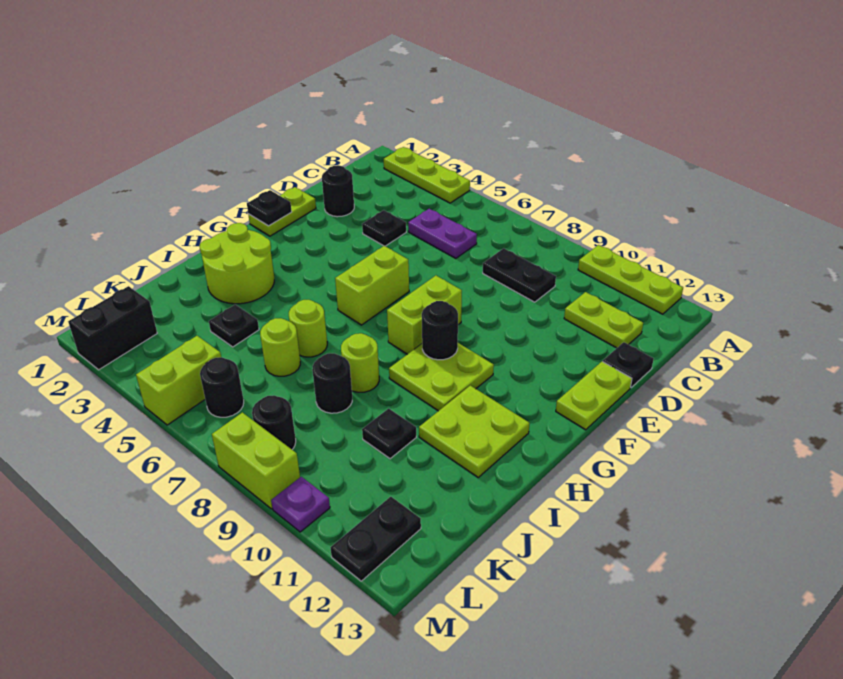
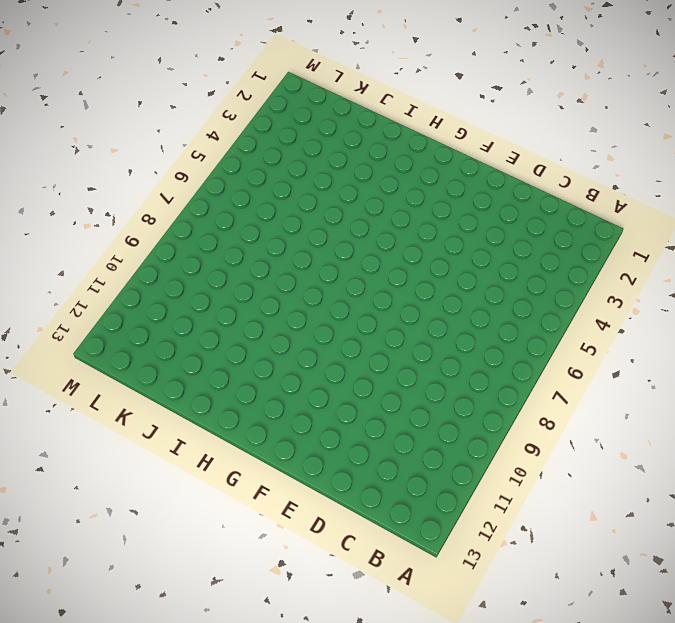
none -> lime plate A2:A4 level 1
none -> lime plate A10:A12 level 1
none -> purple plate C5:C6 level 1
none -> black plate C8:C9 level 1

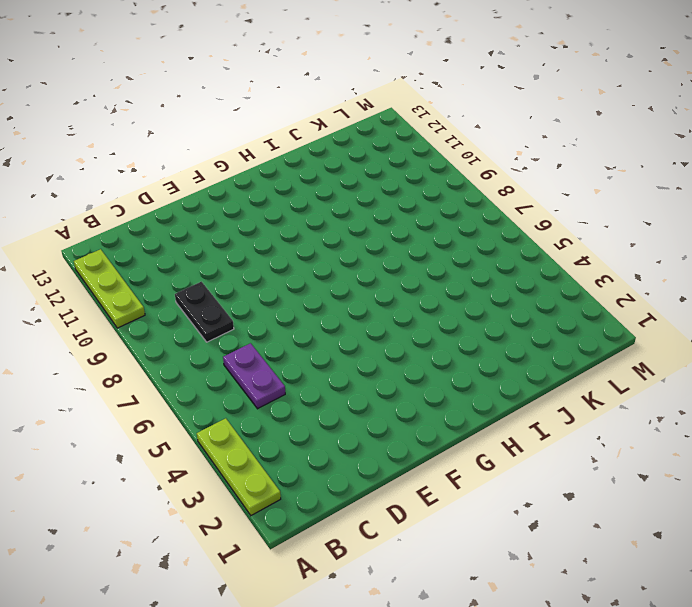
none -> lime plate C11:C12 level 1
none -> black round brick D2 level 1
none -> black plate D4 level 1
none -> black plate D13 level 1

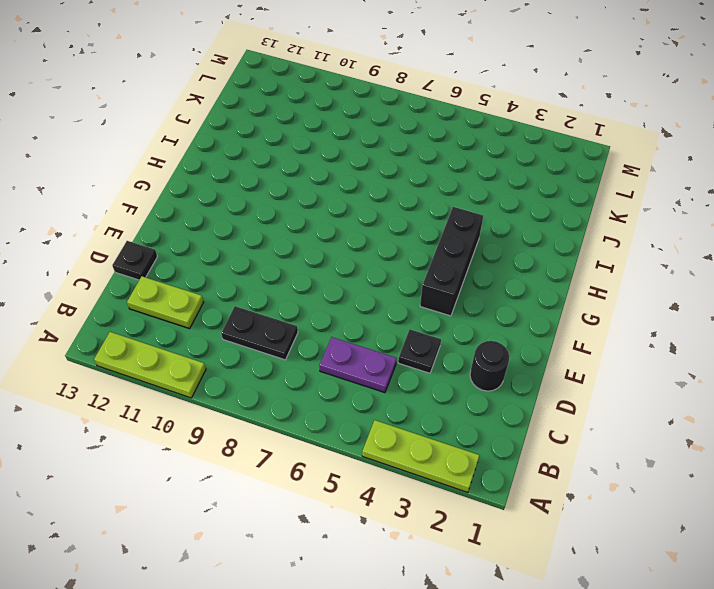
black brick F4:H4 level 1 -> none
none -> lime plate E1:F1 level 1
none -> lime plate E13:F13 level 1
none -> lime brick F6:G6 level 1
none -> lime brick F8:G8 level 1

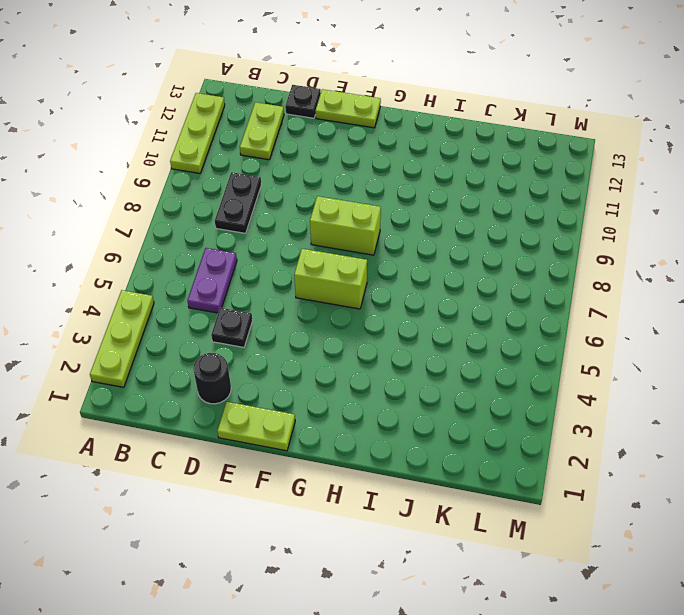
none -> lime plate G9:H10 level 1
none -> lime round brick H2:I3 level 1
none -> lime plate H11:I12 level 1
none -> lime round brick I6 level 1

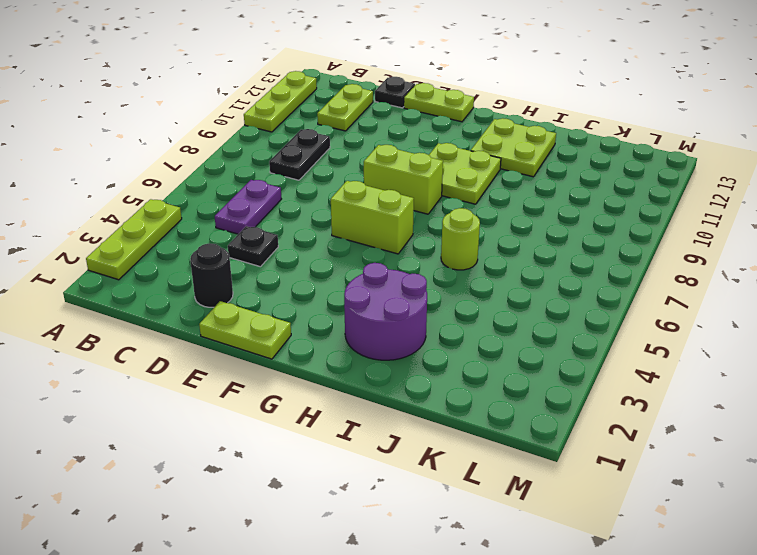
purple round brick H2:I3 level 1 -> lime round brick H2:I3 level 1
none -> lime round brick I8 level 1
none -> black plate J4 level 1
none -> lime round brick J6 level 1
none -> black round brick J8 level 1

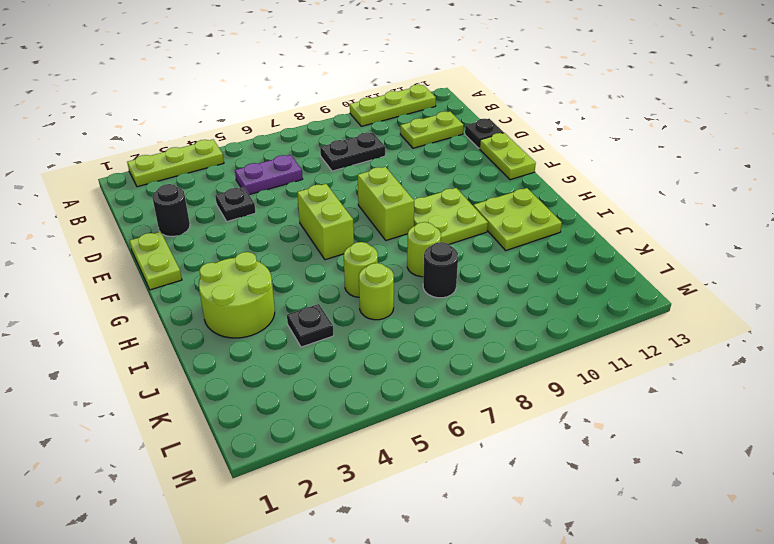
none -> black plate J10 level 1
none -> black brick L2:M2 level 1
none -> lime brick L5:M5 level 1
none -> black round brick L6 level 1

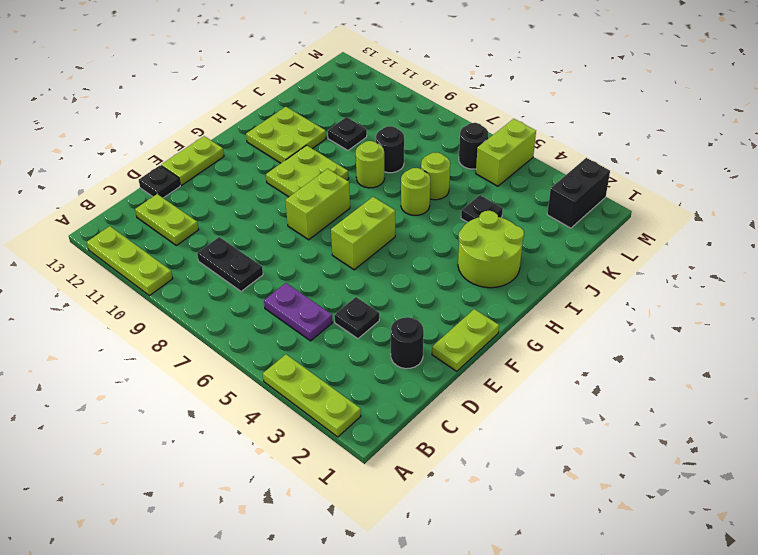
none -> black round brick L8 level 1
none -> black plate L12:M12 level 1
none -> lime brick M8:M9 level 1
none -> purple plate M10 level 1

